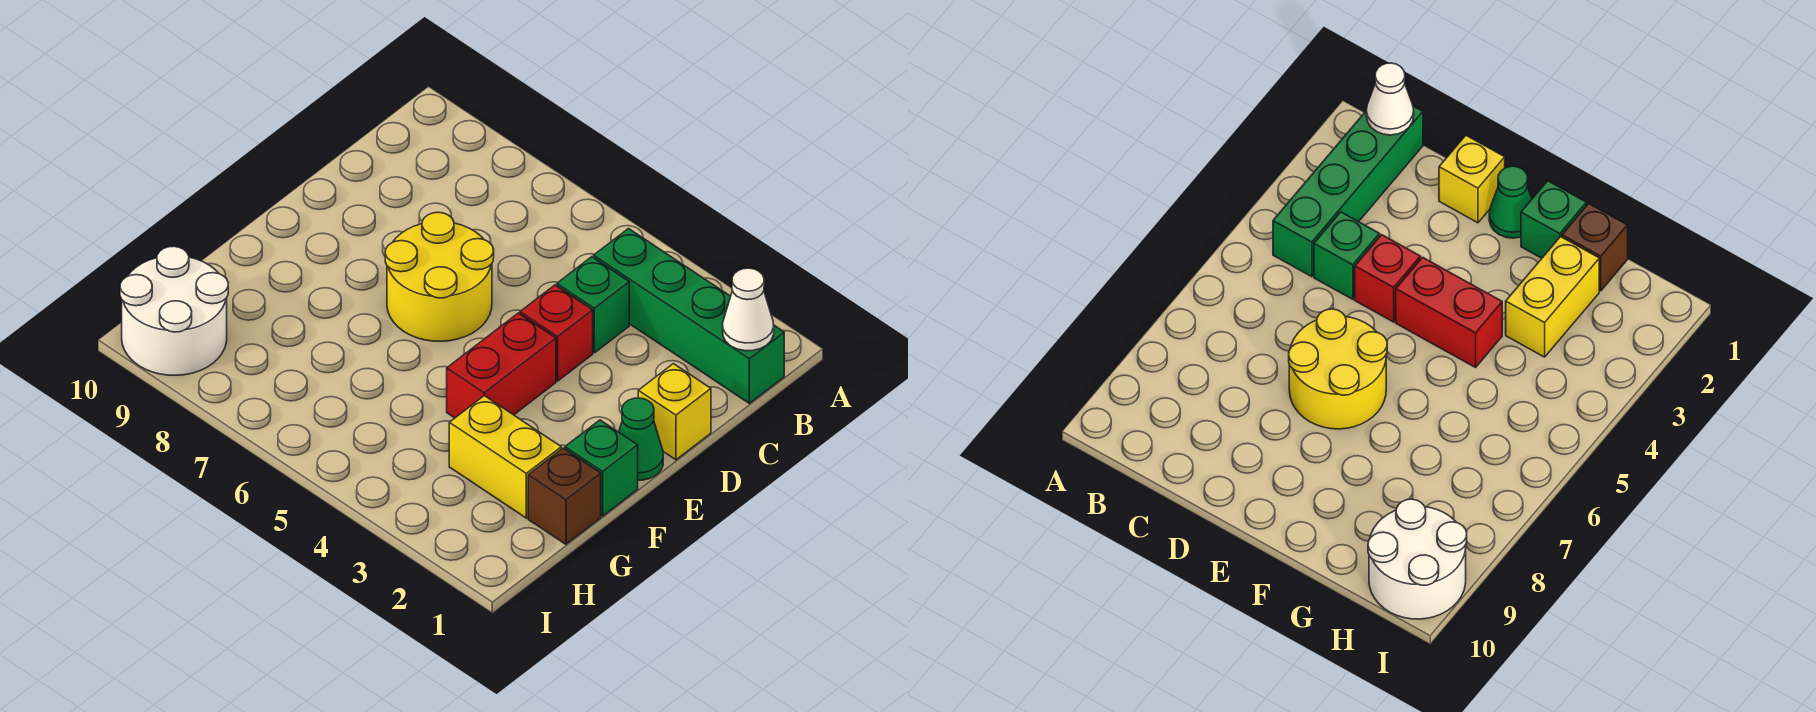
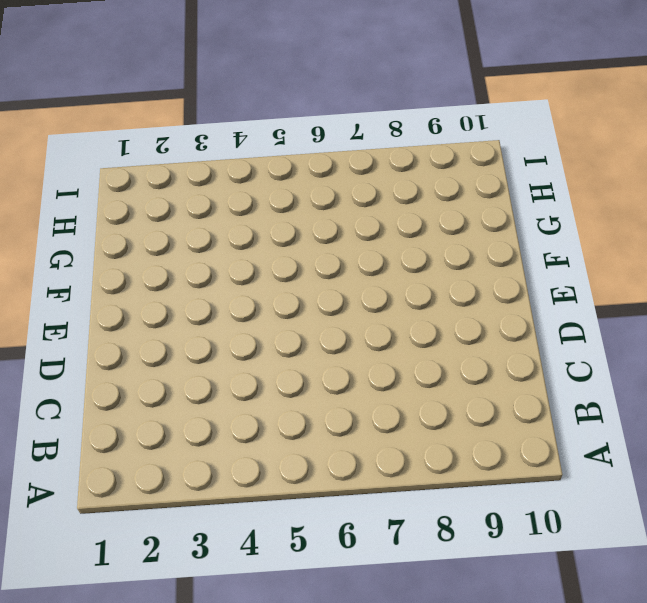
none -> green brick B1:B4 level 1
none -> green brick C4 level 1
none -> yellow brick D1 level 1

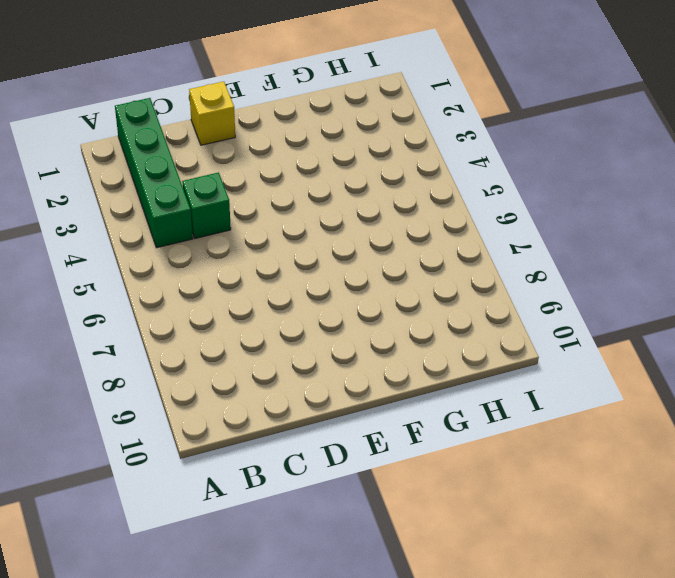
none -> red brick D4 level 1
none -> yellow round brick D6:E7 level 1
none -> green cone E1 level 1

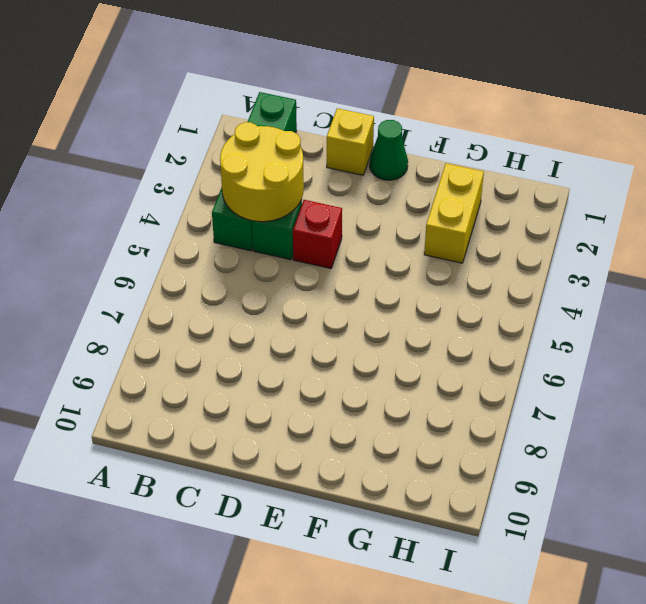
yellow round brick B3:C4 level 2 -> yellow round brick D6:E7 level 1
none -> red brick E4:F4 level 1
none -> green brick F1 level 1
none -> brown brick G1 level 1

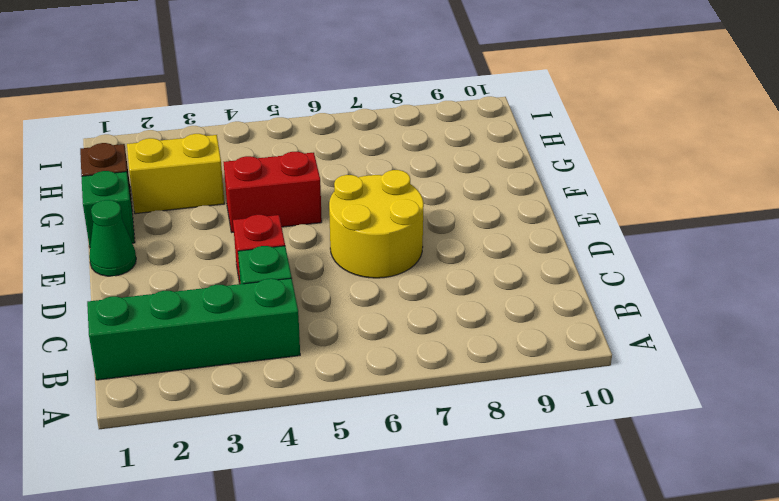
red brick F4:F5 level 1 -> red brick E4:F4 level 1
none -> yellow brick D1 level 1
none -> white round brick H9:I10 level 1
none -> white cone B1 level 2

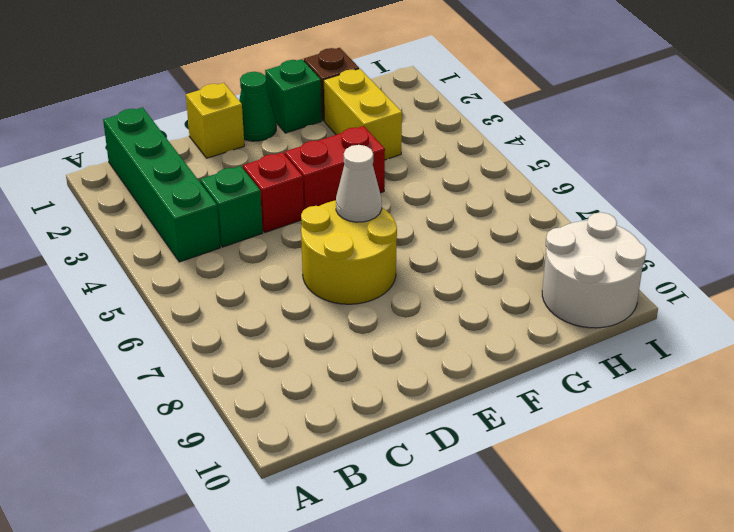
white cone E6 level 2 -> white cone B1 level 2

